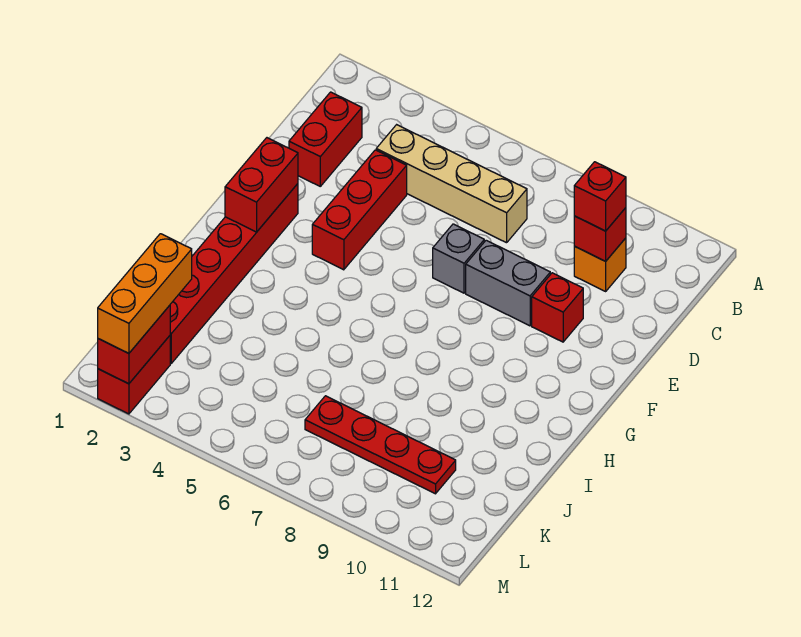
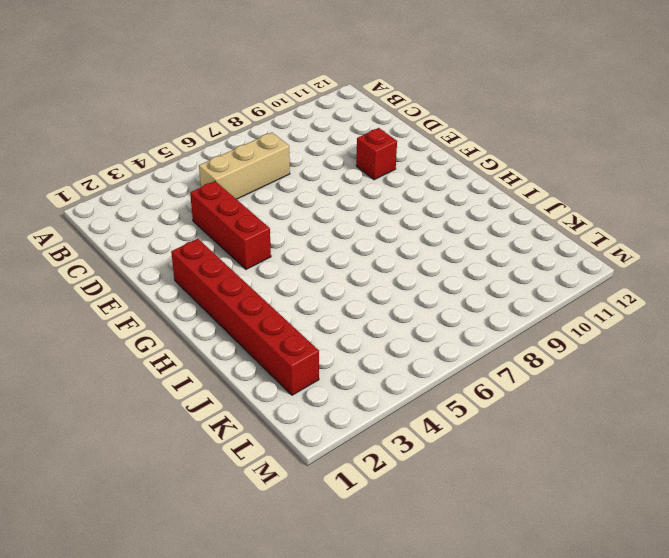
tan brick C5:C7 level 1 -> tan brick C4:C7 level 1
none -> red brick C2:D2 level 1
none -> orange brick C10 level 1
none -> grey brick E7 level 1

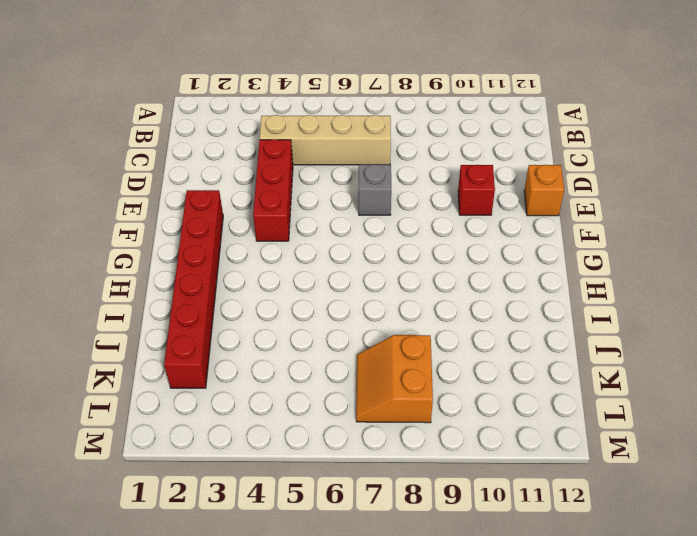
orange brick E12 level 1 -> orange brick C10 level 1
orange slope K7:L8 level 1 top 8 -> red plate K7:K10 level 1
none -> red brick C2:D2 level 1
none -> grey brick E8:E9 level 1
none -> red brick L2:M2 level 1

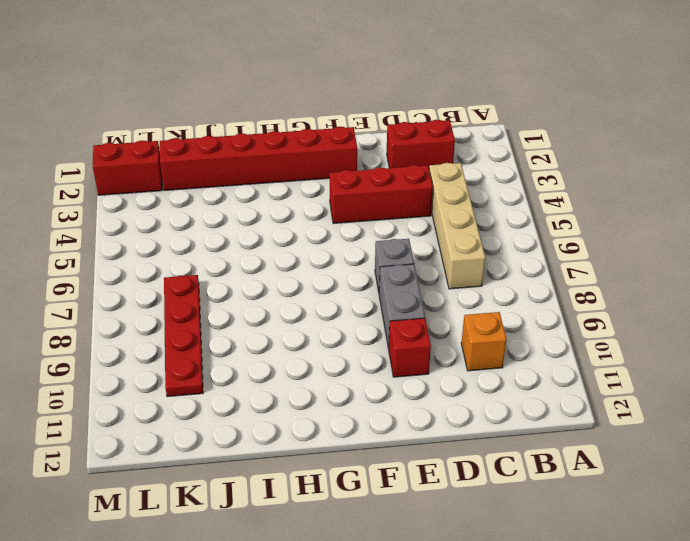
none -> red brick C10 level 2
none -> red brick F2:G2 level 2
none -> red brick L2:M2 level 2

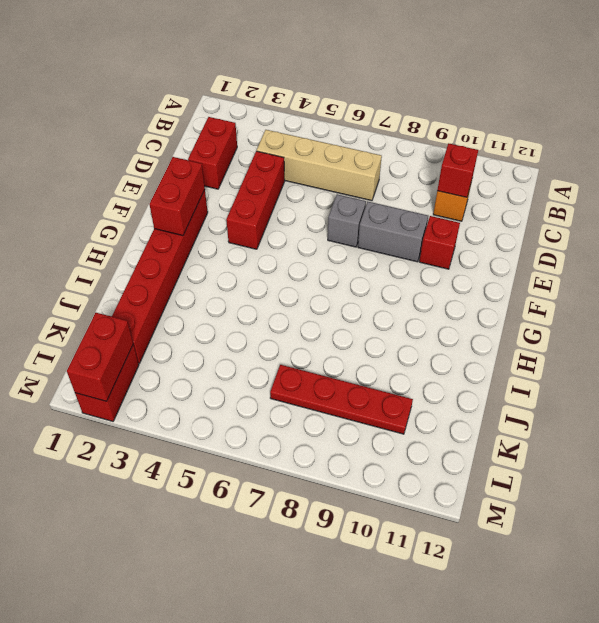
none -> red brick C10 level 3
none -> orange brick K2:M2 level 3

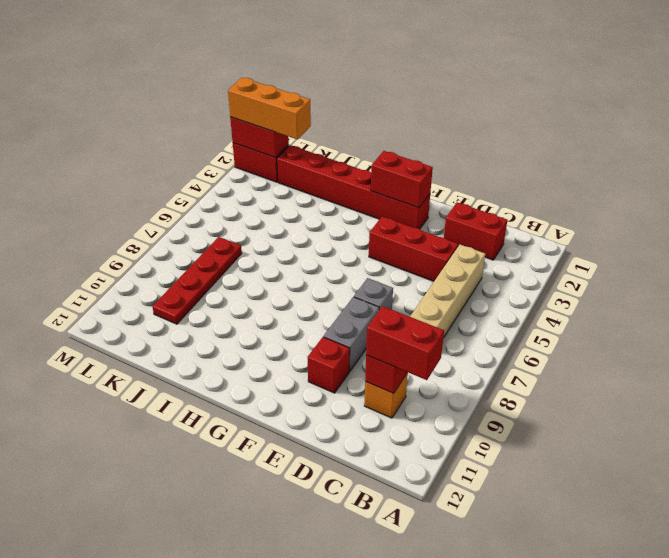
red brick B10:C10 level 3 -> red brick C10 level 3

